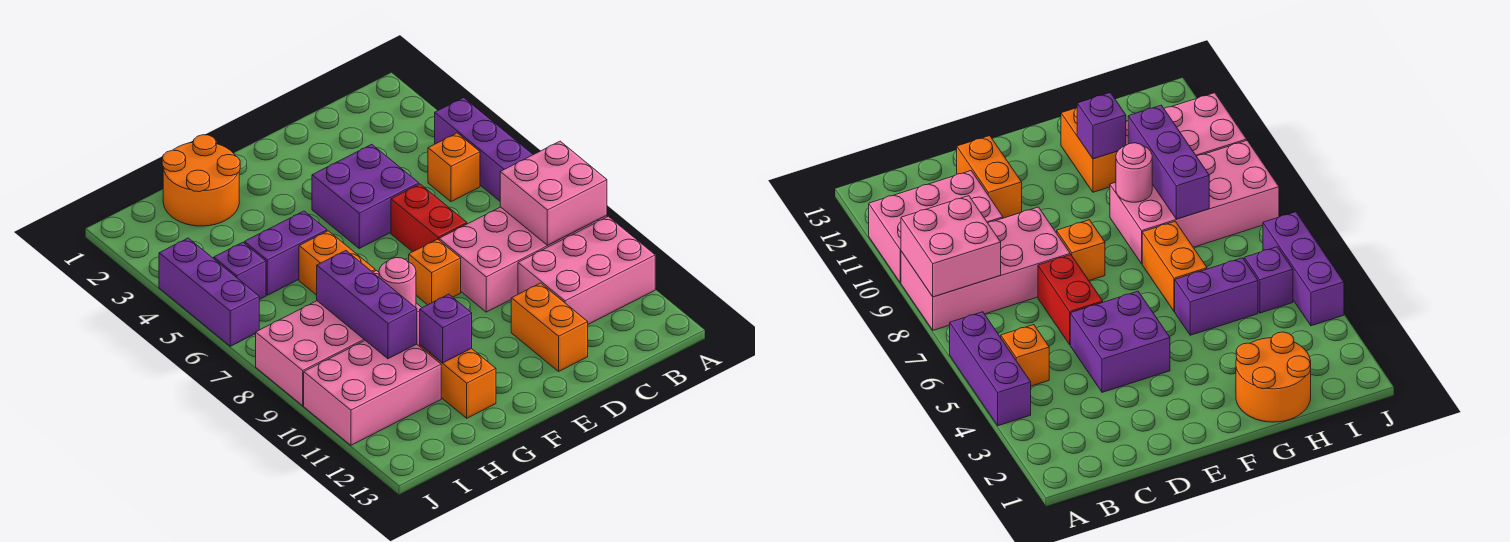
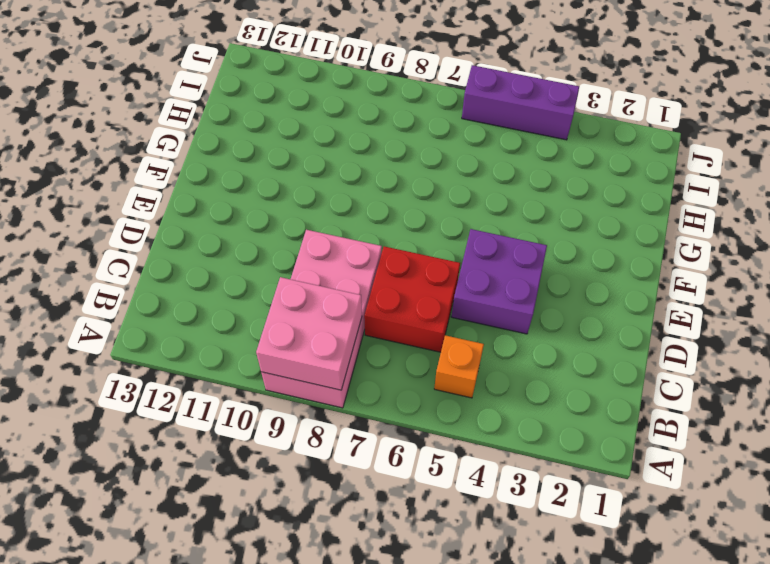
red brick C6:D7 level 1 -> red brick D6:D7 level 1
none -> purple brick A4:A6 level 1
none -> pink brick A10:C11 level 1
none -> orange brick D11:D12 level 1

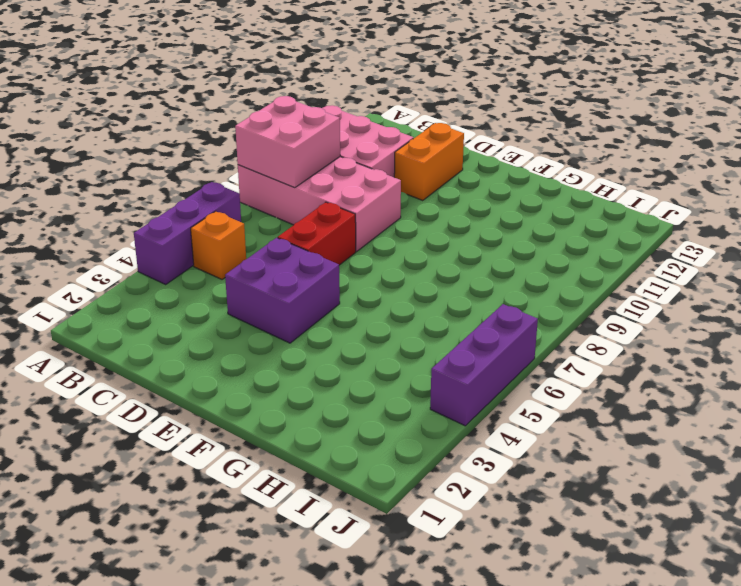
none -> orange brick E8 level 1
none -> orange round brick G1:H2 level 1
none -> purple brick G5:H5 level 1

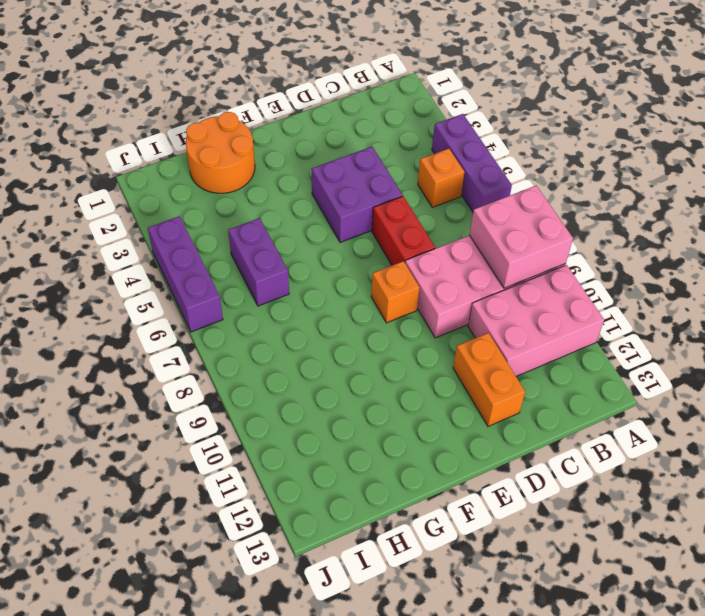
purple brick H5:H6 level 1 -> purple brick G5:H5 level 1
none -> orange brick G6:G7 level 1
none -> pink brick G8:J9 level 1
none -> orange brick G11:G12 level 1

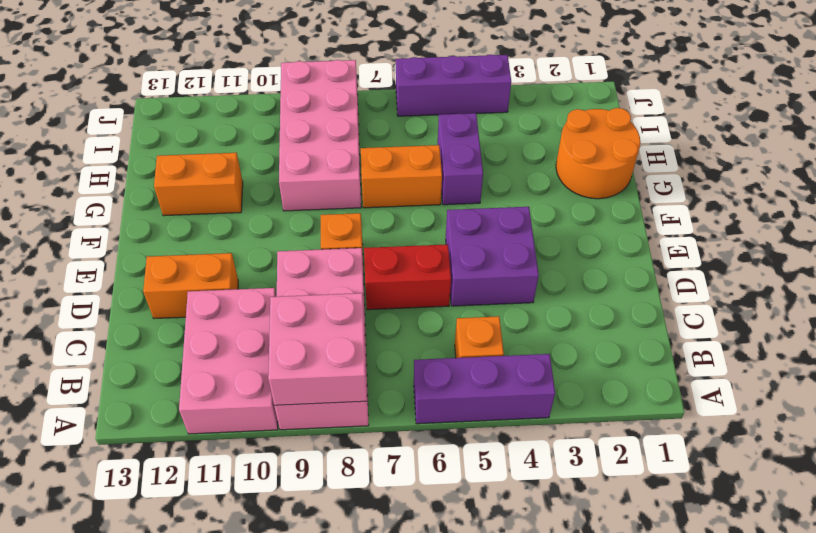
none -> pink brick H10:J11 level 1
none -> purple brick I5 level 1
none -> pink round brick G9 level 2

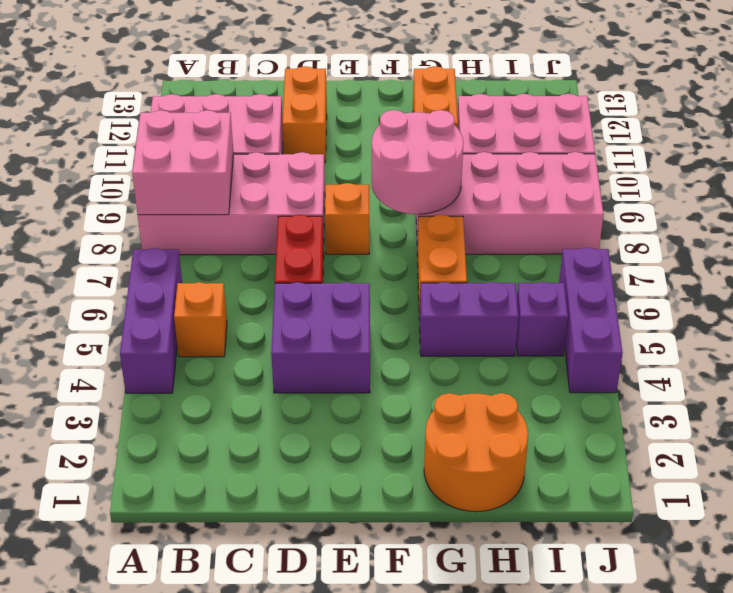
pink round brick F8:G9 level 2 -> pink round brick G9 level 2
none -> purple brick G11 level 2
none -> purple brick H8:H10 level 2

